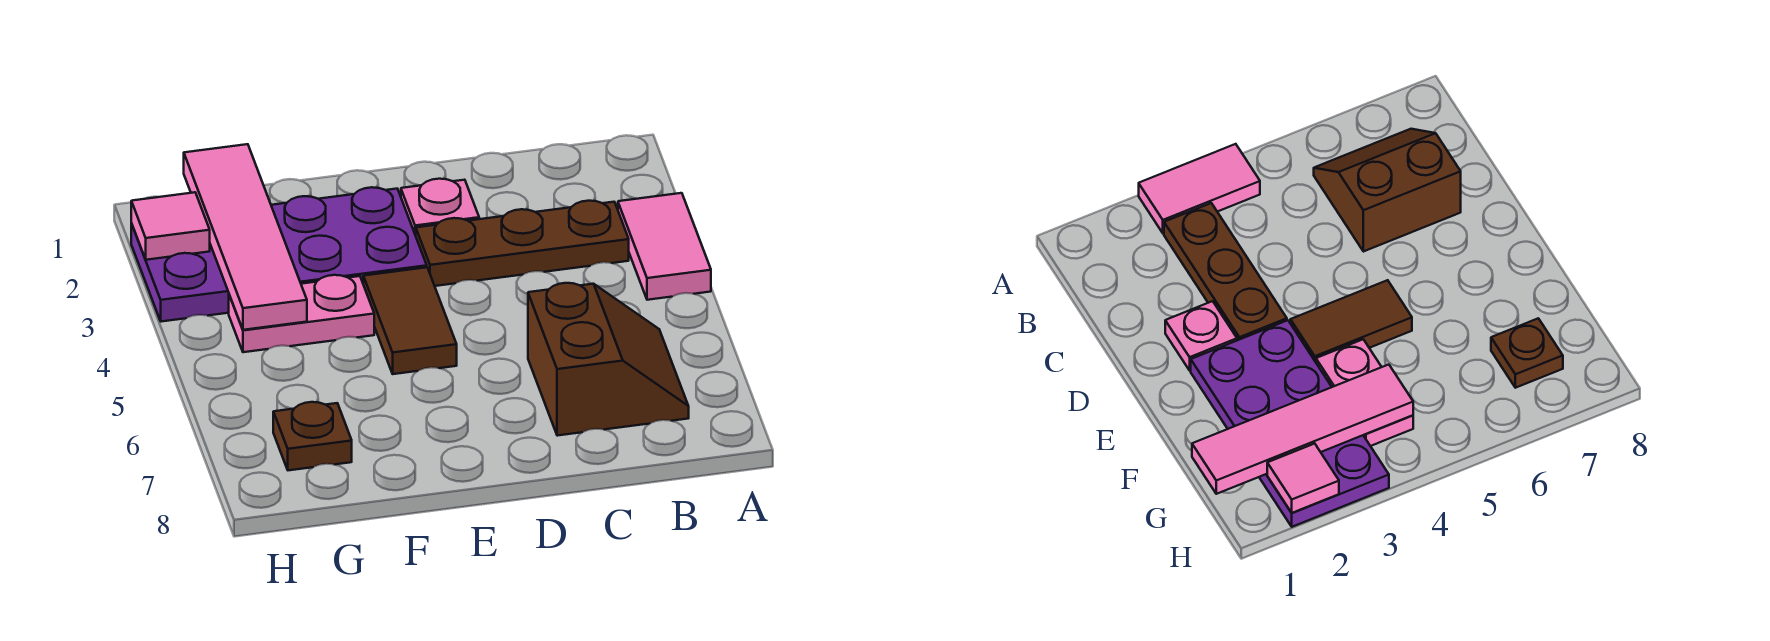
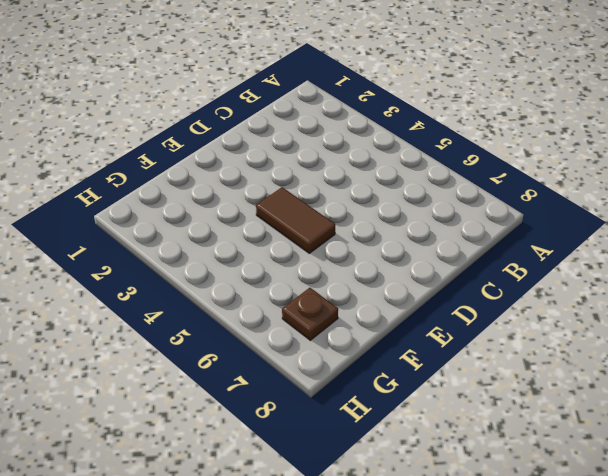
none -> pink tile A3:A4 level 1
none -> brown plate B3:D3 level 1

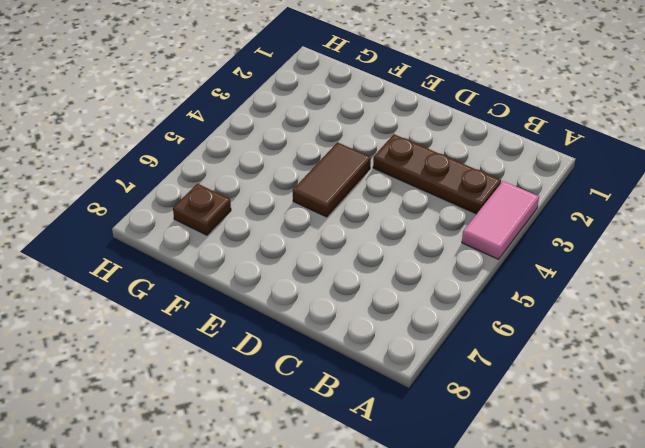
none -> brown slope B6:C7 level 1 top C
none -> pink plate D2 level 1

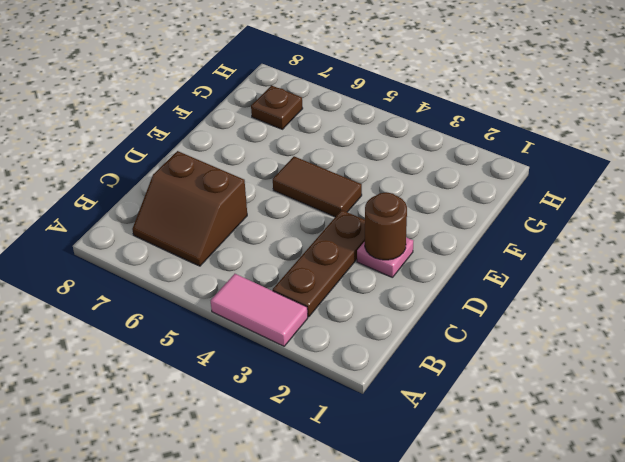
brown round brick D2 level 2 -> none
none -> purple plate E2:H3 level 1
none -> pink plate F4:G4 level 1

